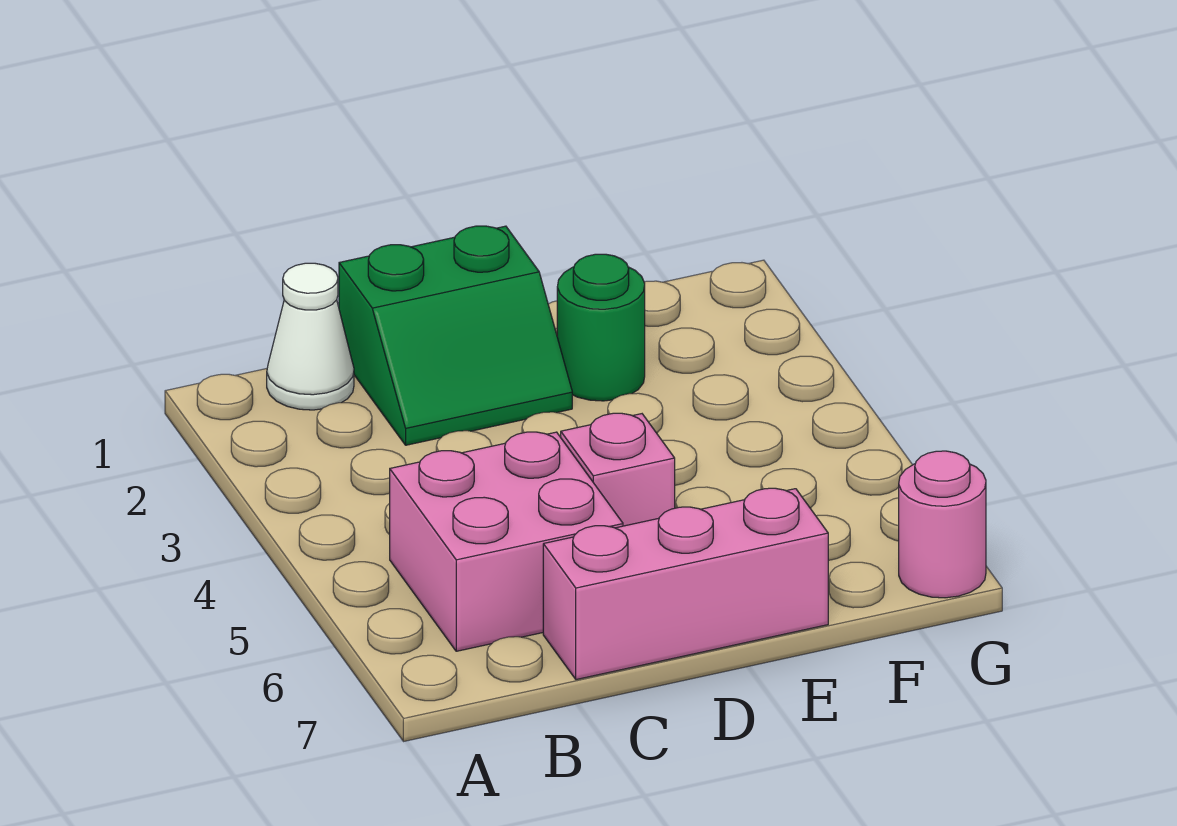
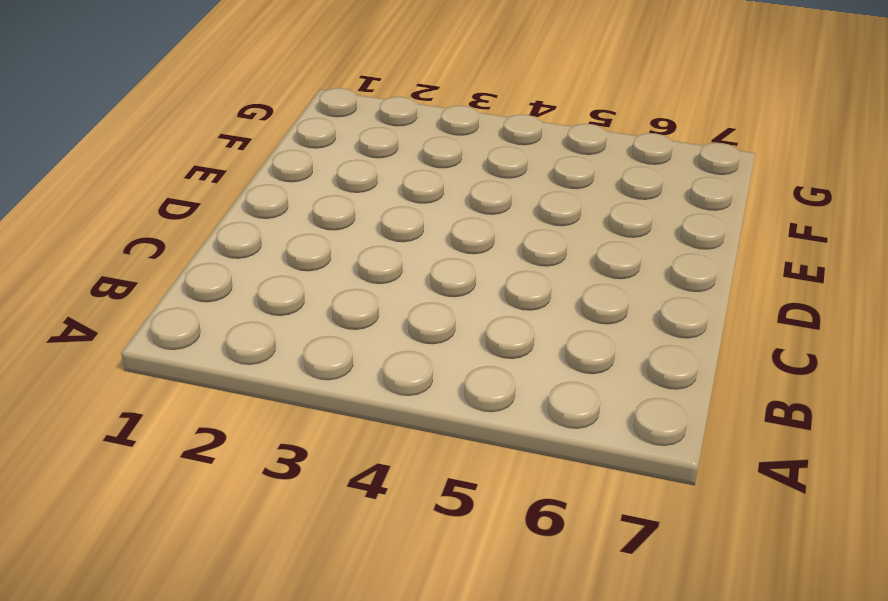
none -> white cone B1 level 1
none -> pink brick B5:C6 level 1

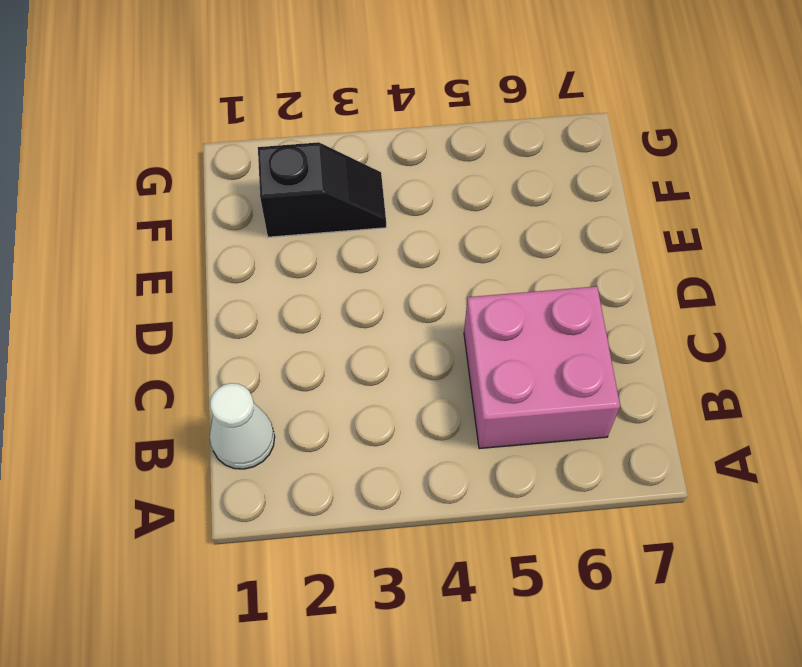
black slope F2:F3 level 1 top 2 -> none
none -> green slope C1:D2 level 1 top 1
none -> pink brick C7:E7 level 1

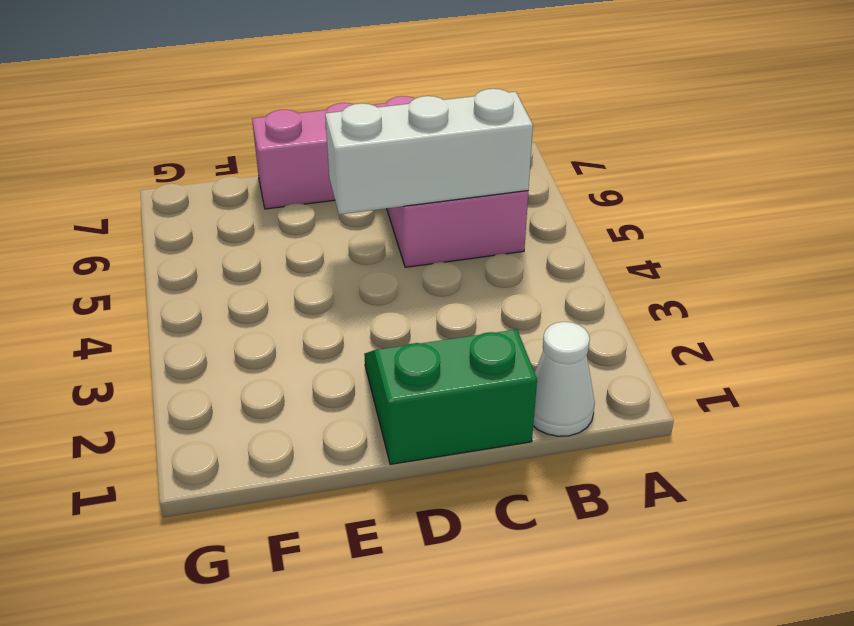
white brick B5:D5 level 2 -> none
none -> pink brick D5 level 1
none -> green round brick E2 level 1

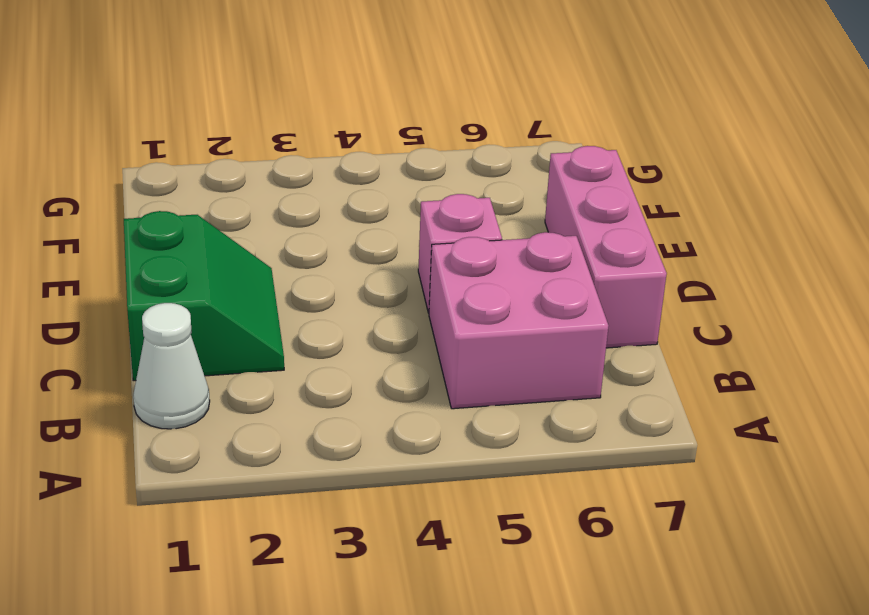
none -> green round brick E2 level 1
none -> pink round brick G7 level 1

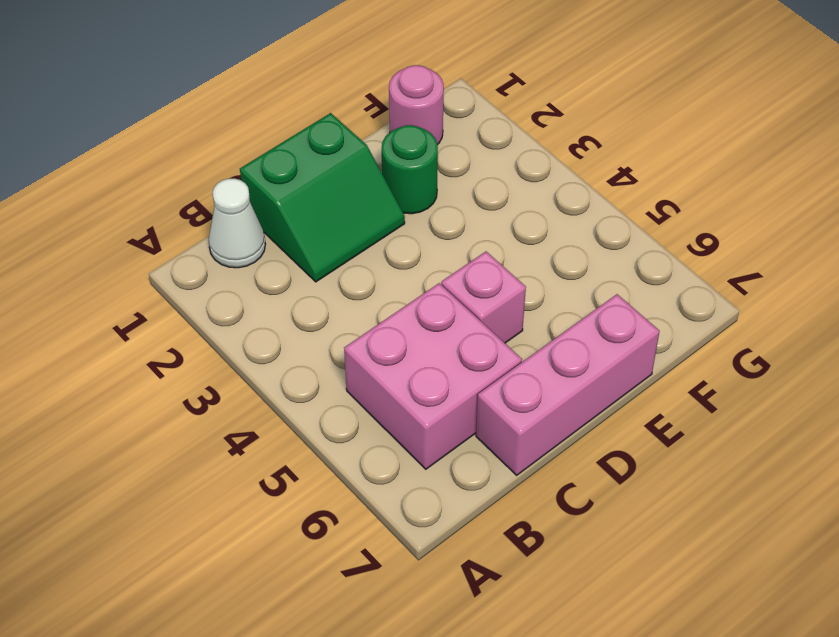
pink round brick F1 level 1 -> pink round brick G7 level 1

